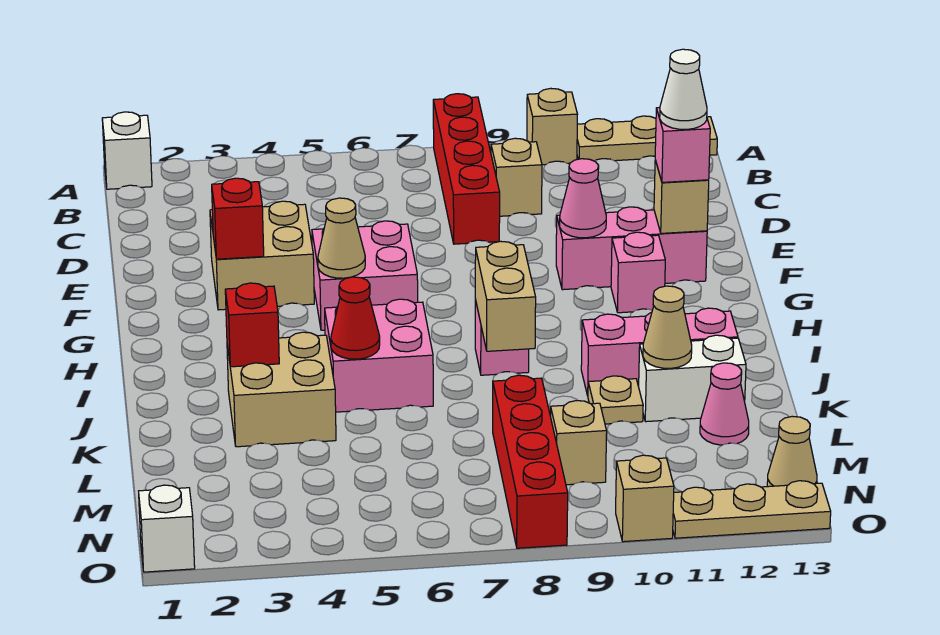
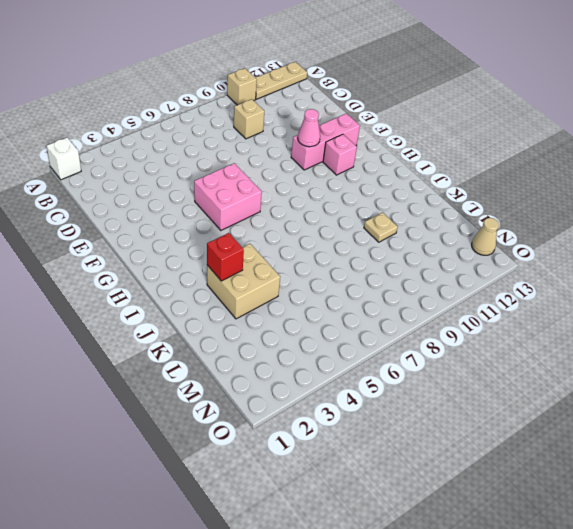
none -> red brick A8:D8 level 1
none -> tan brick E3:F4 level 1
none -> pink brick I5:J6 level 1
none -> pink brick I8 level 1

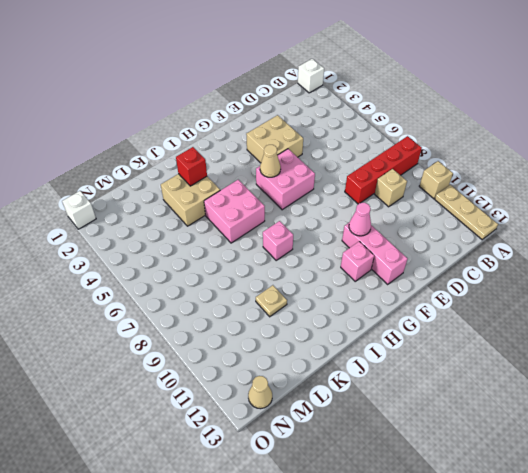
none -> pink brick J10:J12 level 1
none -> white brick K11:K12 level 1
none -> red brick L8:O8 level 1
none -> pink cone L12 level 1

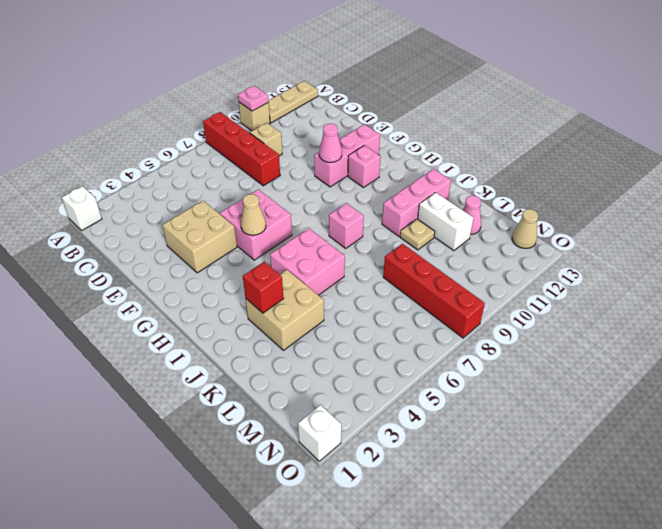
pink plate A10 level 2 -> none
white brick K11:L11 level 1 -> white brick K11:K12 level 1
none -> tan brick M9 level 1
none -> tan brick O10 level 1
none -> tan plate O11:O13 level 1
none -> red brick F3 level 2

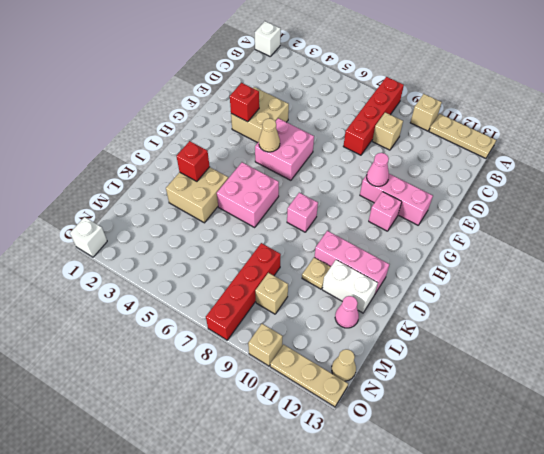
none -> tan brick F12 level 2
none -> tan brick I8:J8 level 2
none -> red cone J5 level 2
none -> tan cone K11 level 2

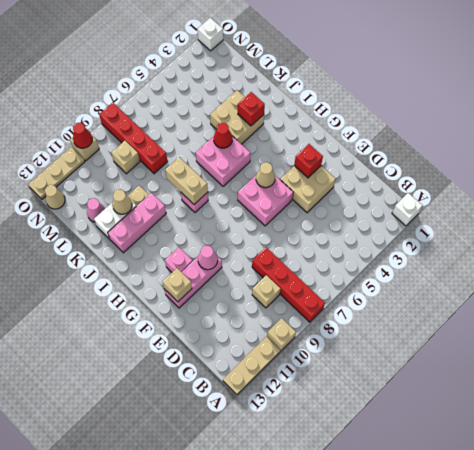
red cone O10 level 2 -> none
none -> pink brick F12 level 3
none -> white cone F12 level 4

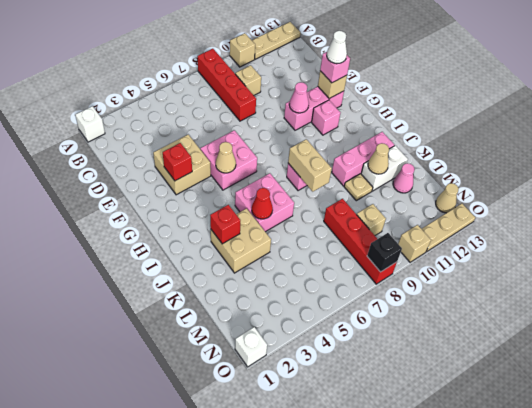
black brick O8 level 2 -> none

